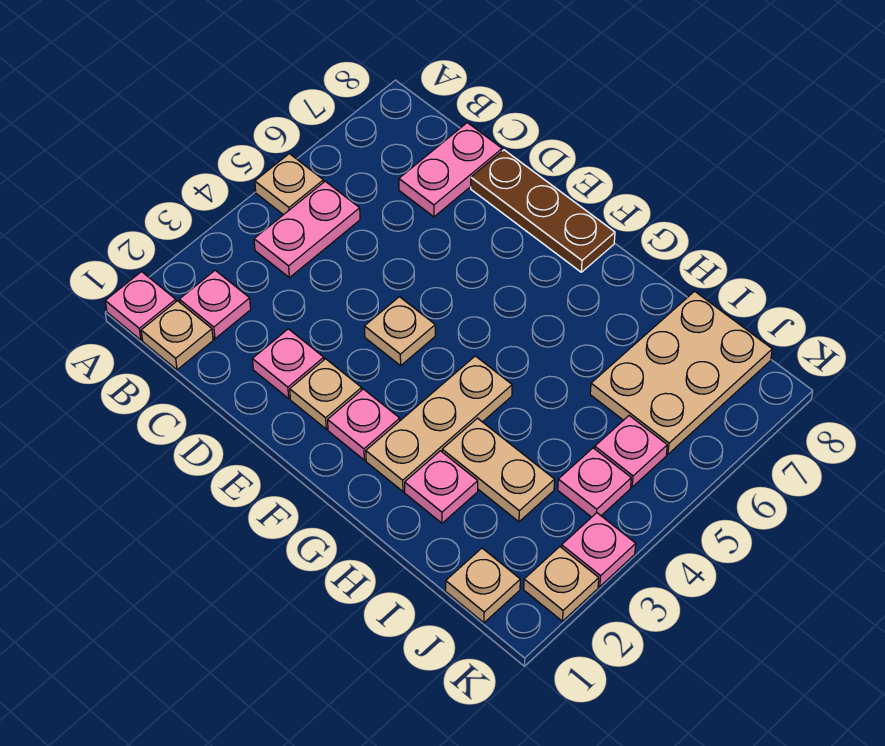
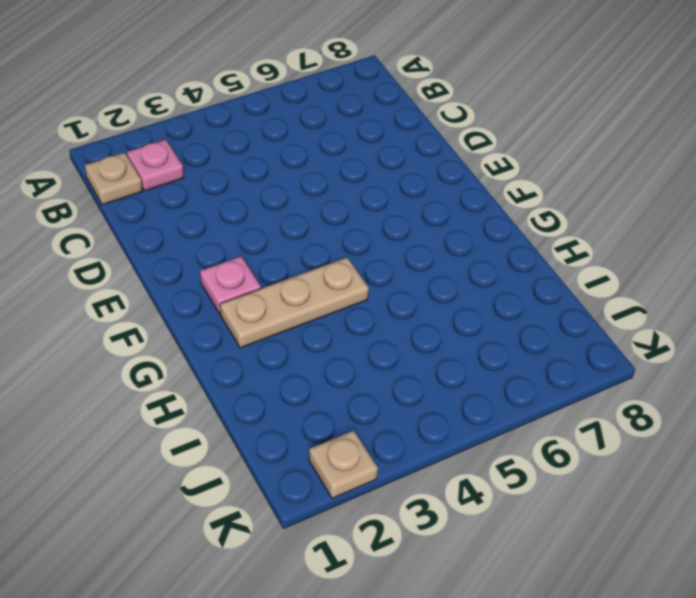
none -> pink plate A1 level 1
none -> tan plate A5 level 1
none -> pink plate B4:B5 level 1

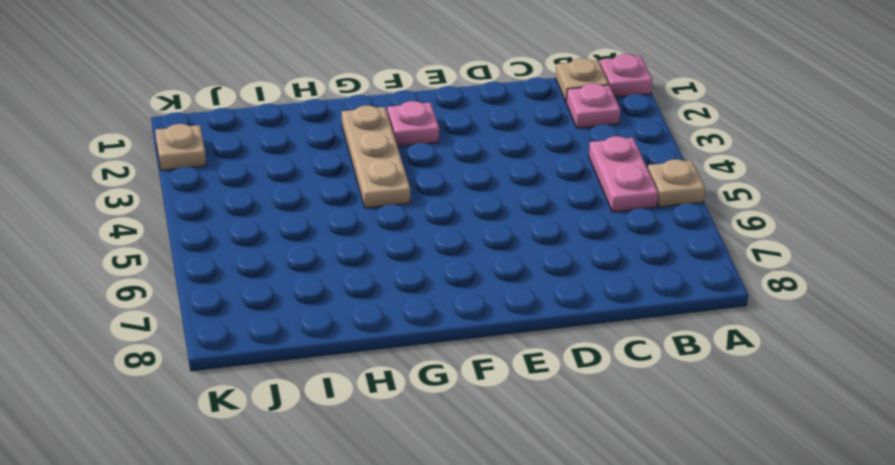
none -> pink plate C7:C8 level 1
none -> pink plate D2 level 1
none -> brown plate D8:F8 level 1

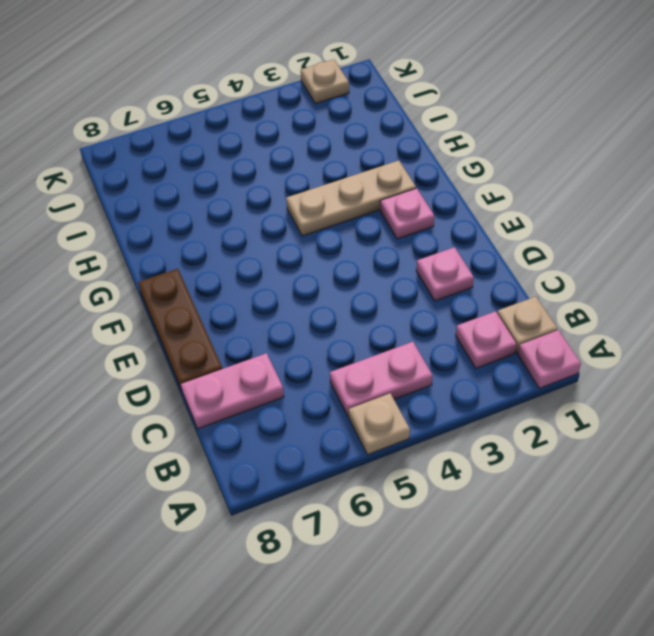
none -> tan plate E2 level 1
none -> tan plate E4 level 1
none -> pink plate H2 level 1

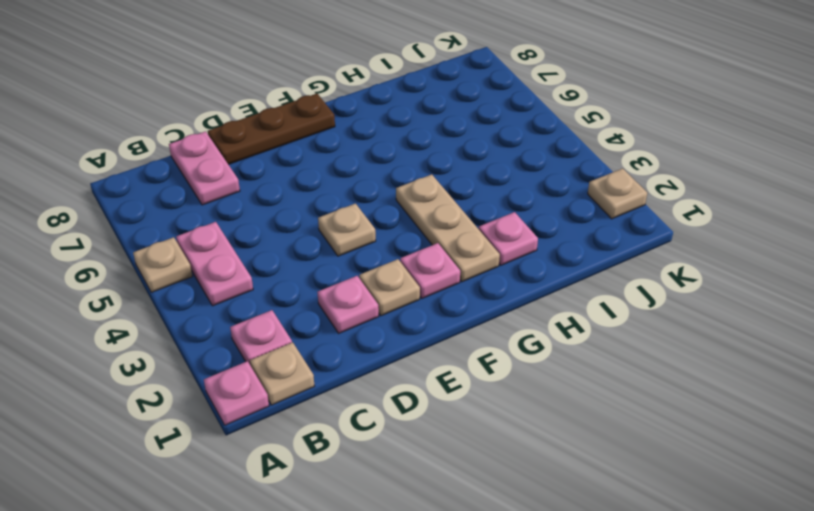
none -> tan plate H3:I3 level 1
none -> tan plate I6:J8 level 1
none -> tan plate J1 level 1

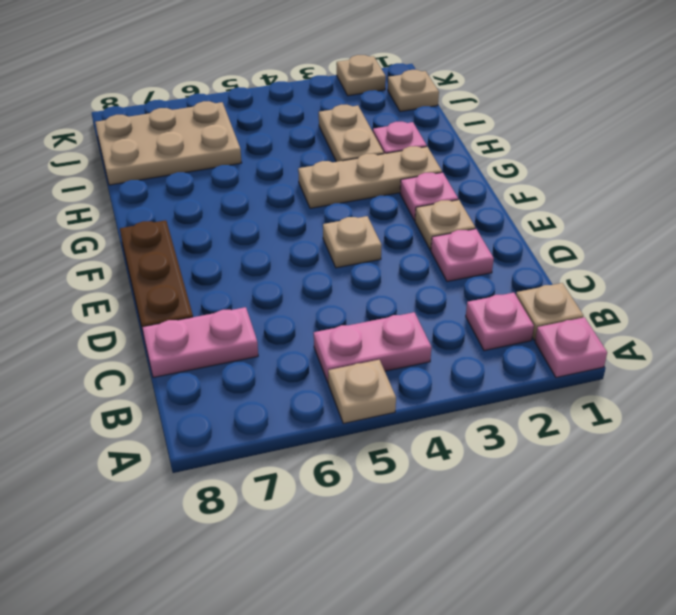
none -> pink plate J4 level 1
none -> pink plate J5 level 1
none -> pink plate K3 level 1

